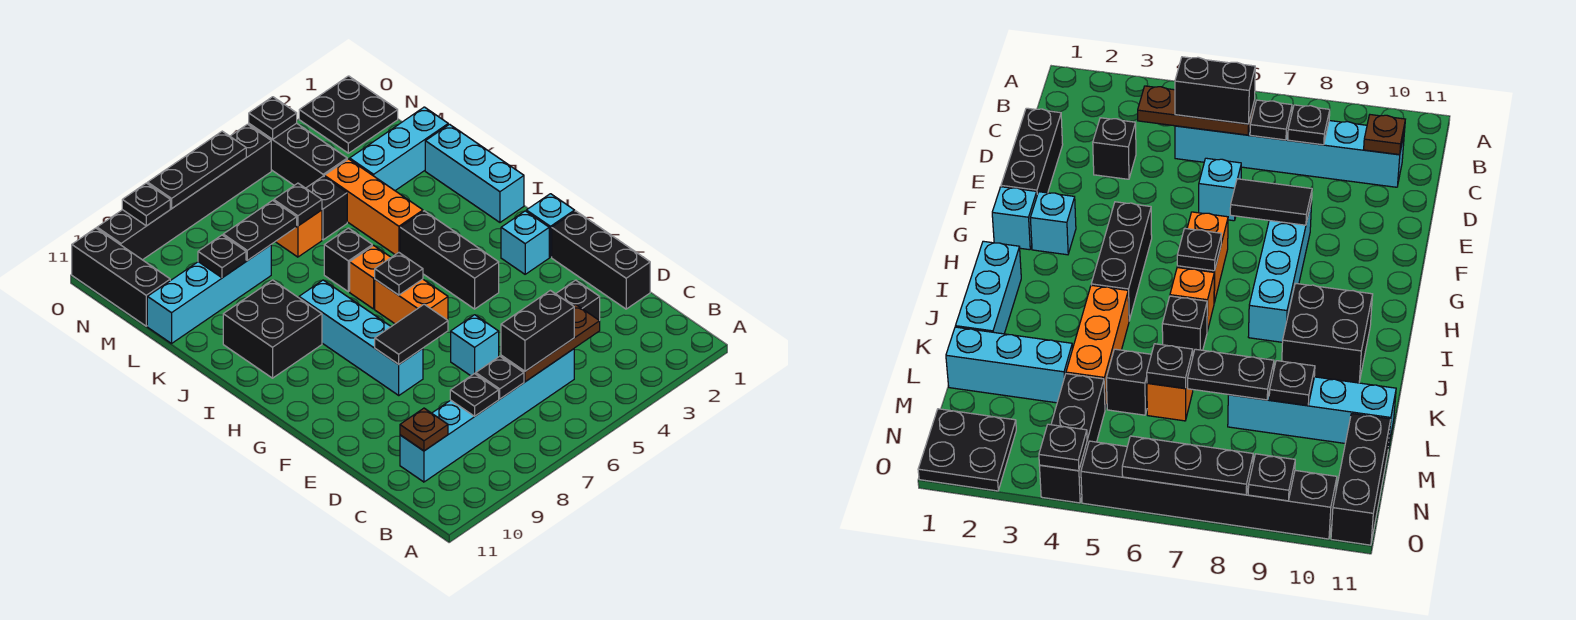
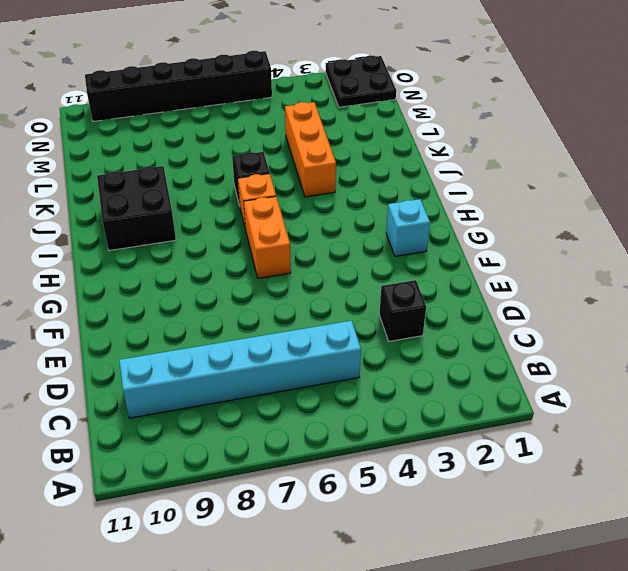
none -> black brick D1:F1 level 1
none -> cyan brick E6 level 1
none -> cyan brick F8:I8 level 1
none -> cyan brick G1 level 1

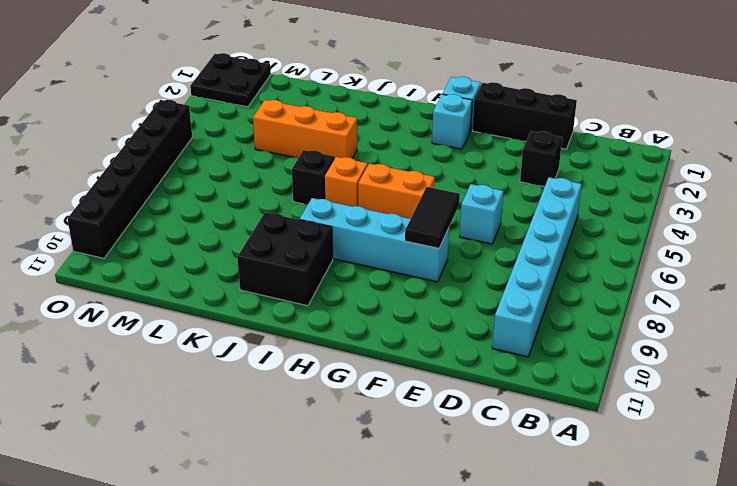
none -> black brick G4:I4 level 1
none -> cyan brick I1:K1 level 1
none -> cyan brick L1:L3 level 1
none -> black brick L5 level 1

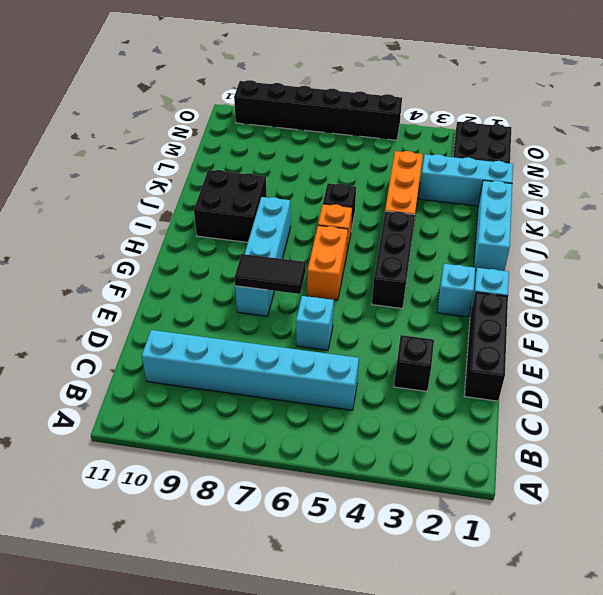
none -> black brick L5 level 1
none -> orange brick L6 level 1
none -> cyan brick L8:L11 level 1
none -> black brick M4:O4 level 1

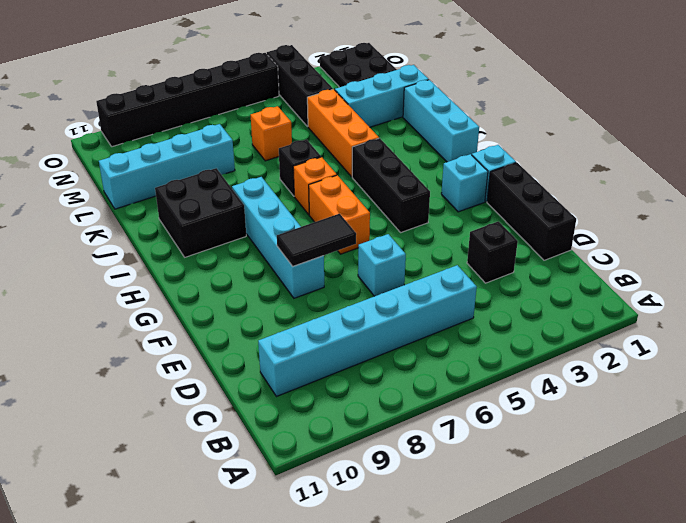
none -> black brick L5 level 1
none -> black brick M11:O11 level 1
none -> brown plate C4:C6 level 2
none -> black plate C7 level 2

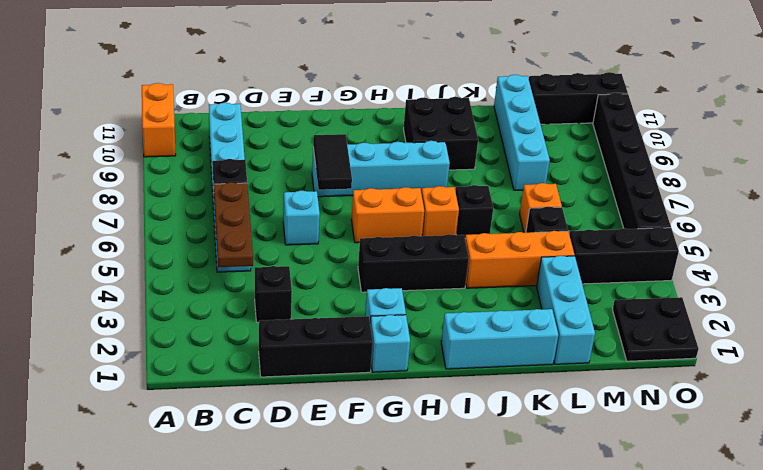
orange brick A10:A11 level 1 -> none
none -> black plate C8 level 2
none -> brown plate C10 level 2
none -> black plate H6 level 2
none -> black plate L6 level 2

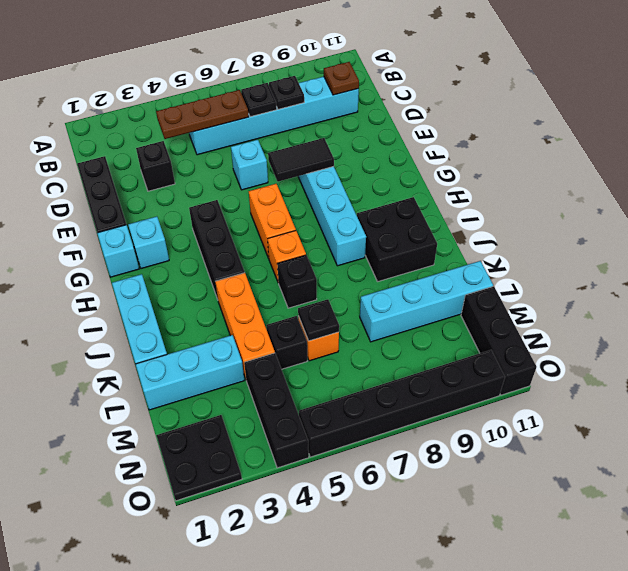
none -> black plate H6 level 2
none -> black plate L7:L8 level 2
none -> black plate L9 level 2
none -> black plate O4 level 2

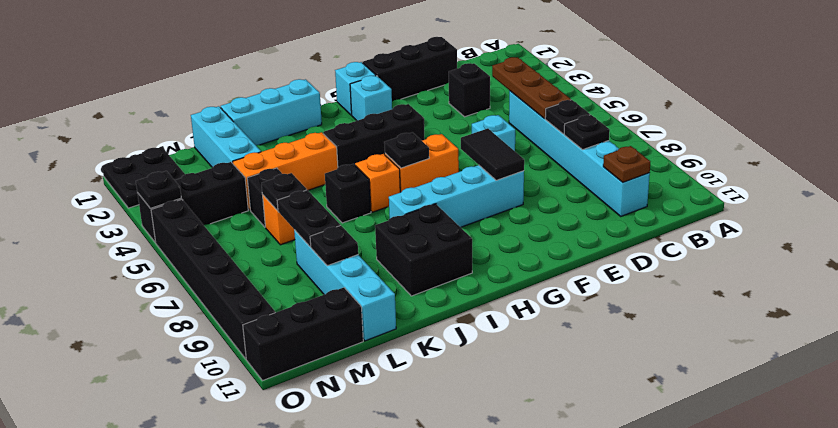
none -> black plate O6:O8 level 2
none -> black plate O9 level 2
none -> black brick C5:C6 level 3

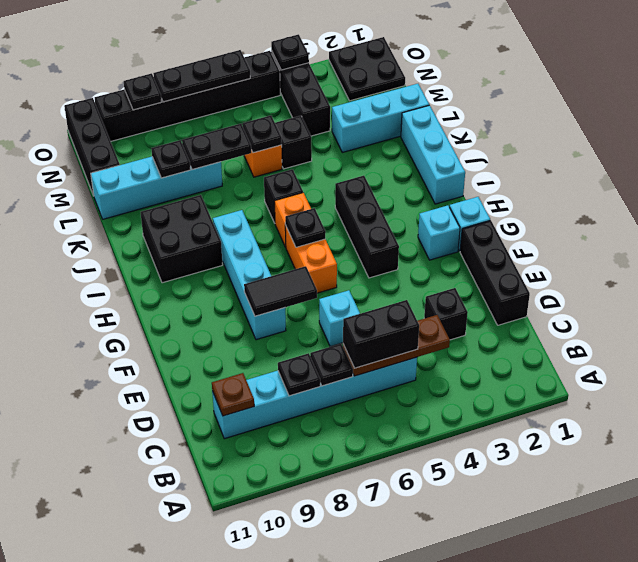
none -> orange brick J4:L4 level 1

